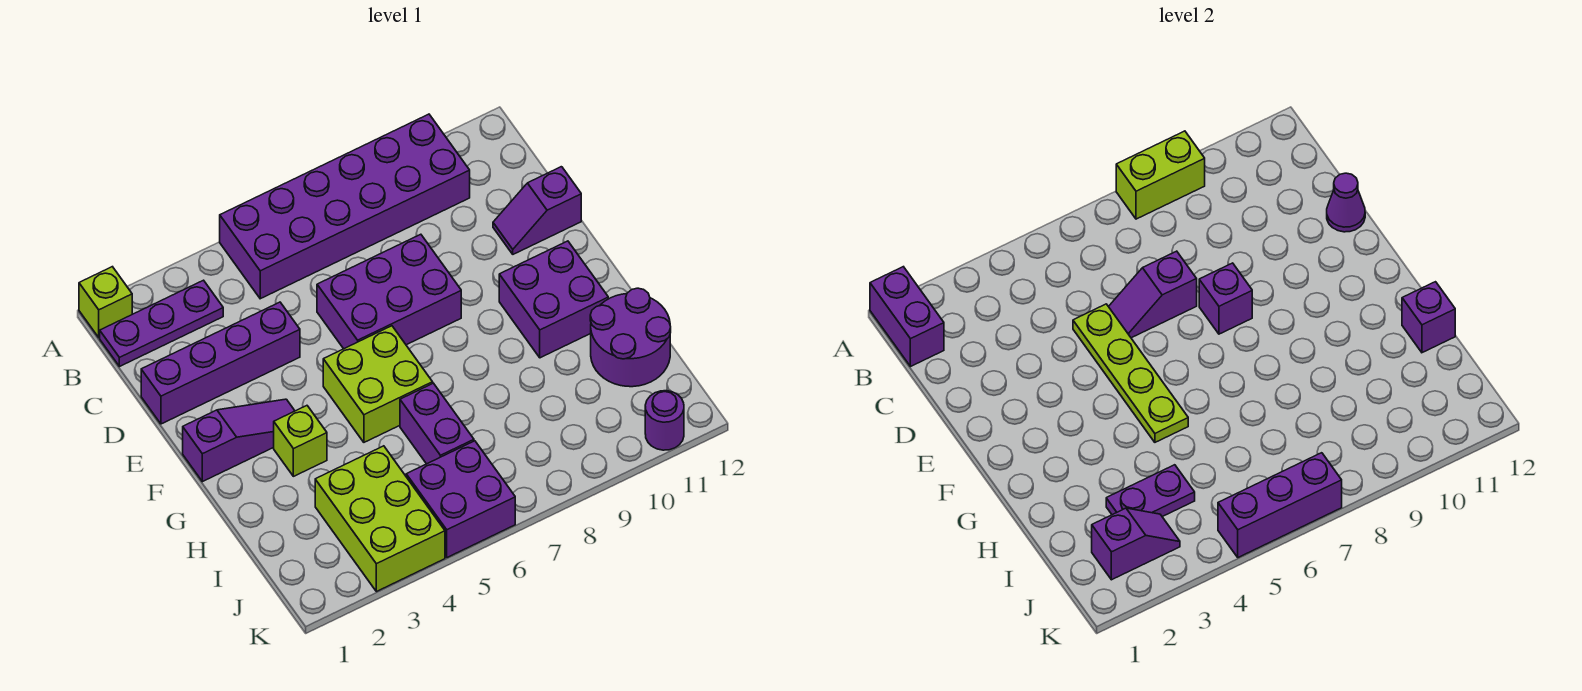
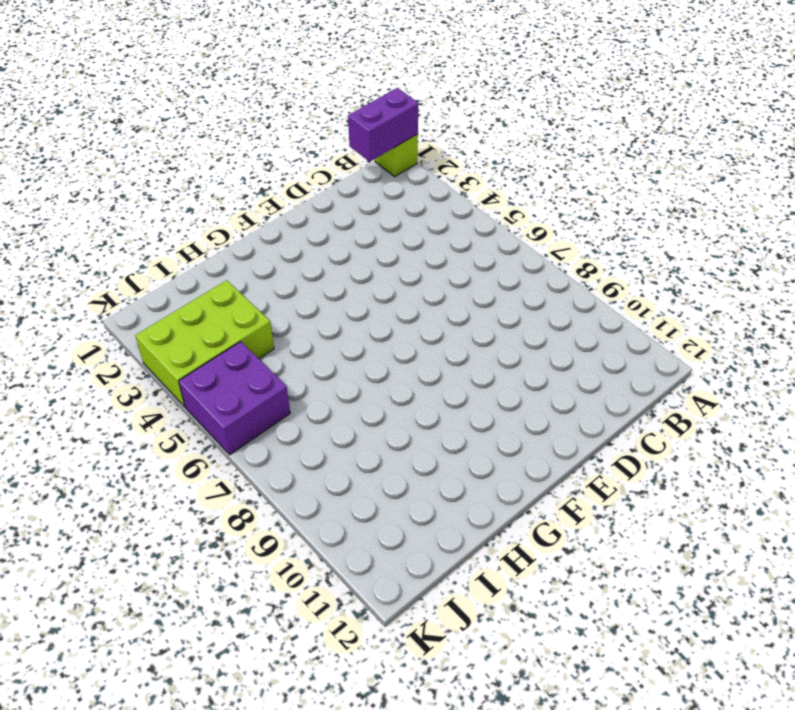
none -> purple brick A5:B10 level 1
none -> purple plate B1:B3 level 1
none -> purple brick D1:D4 level 1

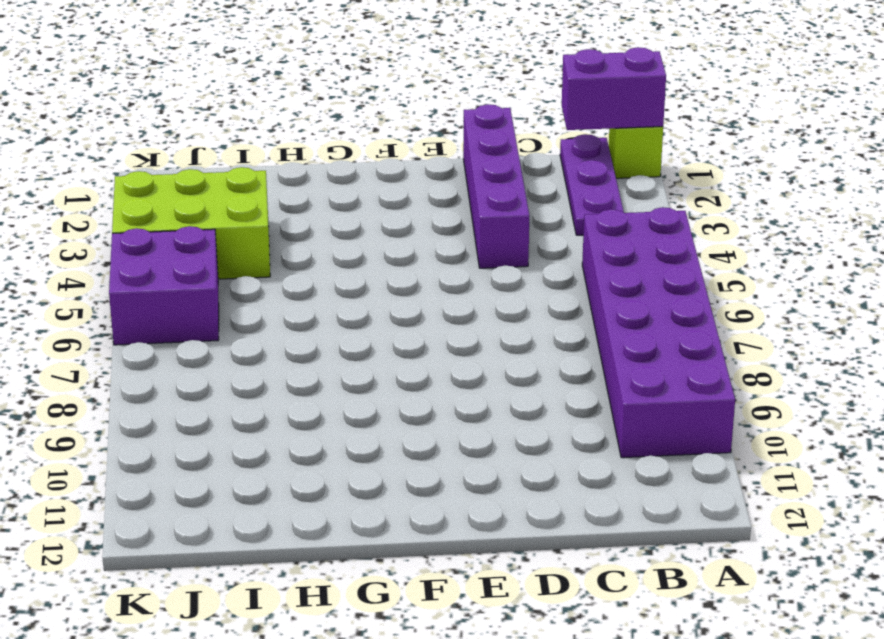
none -> purple brick D6:E8 level 1
none -> purple slope D11:D12 level 1 top 12
none -> purple slope F1:F3 level 1 top 1

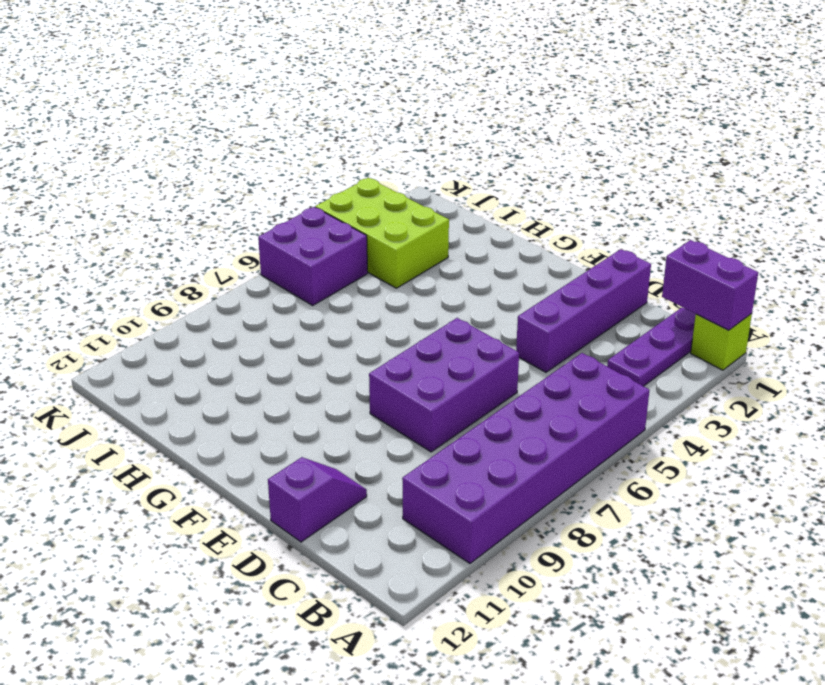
none -> purple slope F1:F3 level 1 top 1
none -> lime brick F5:G6 level 1
none -> purple brick F10:G11 level 1

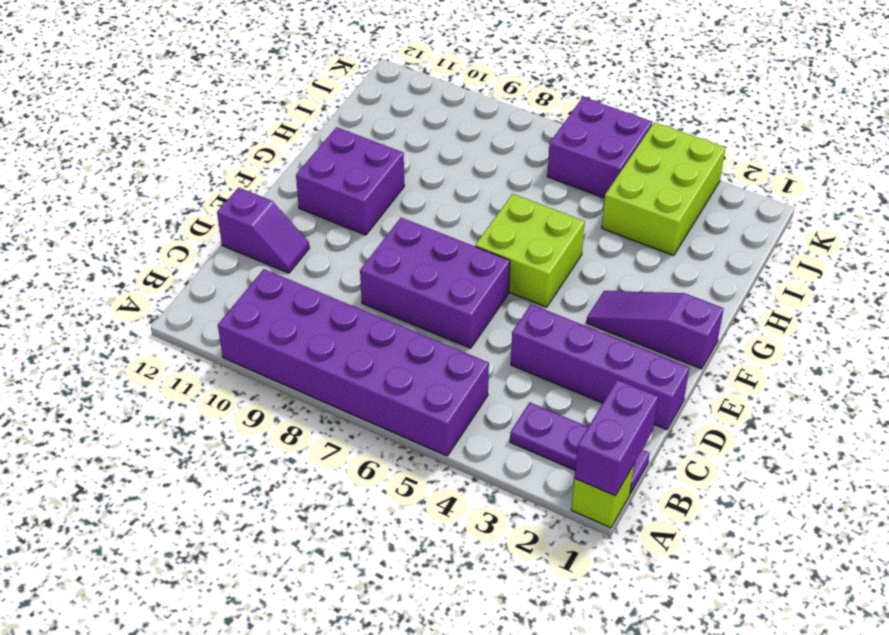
none -> lime brick G3 level 1
none -> purple brick H6:I6 level 1
none -> purple round brick H11:I12 level 1

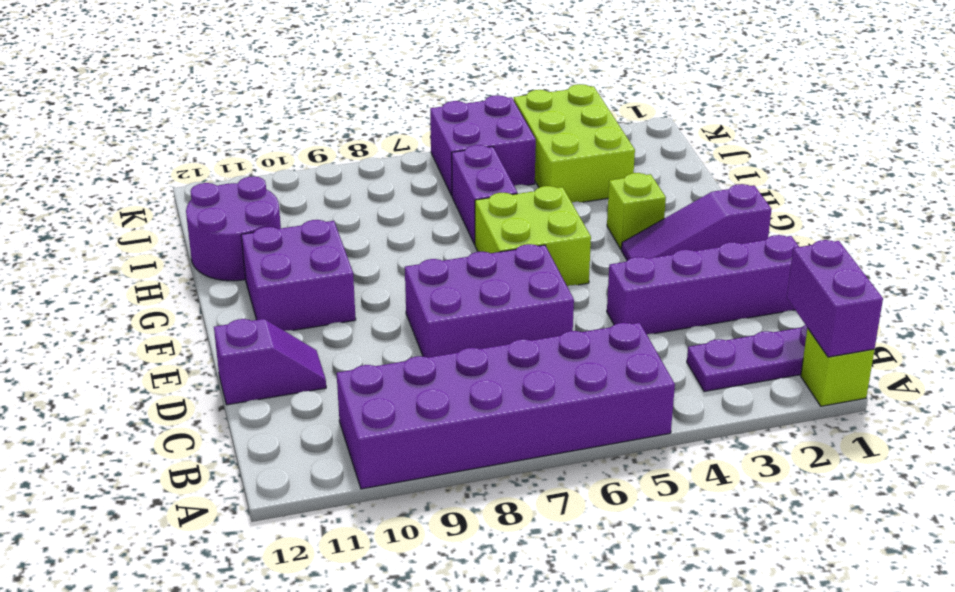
none -> purple round brick K11 level 1
none -> lime brick A8:A9 level 2
none -> lime plate D5:G5 level 2

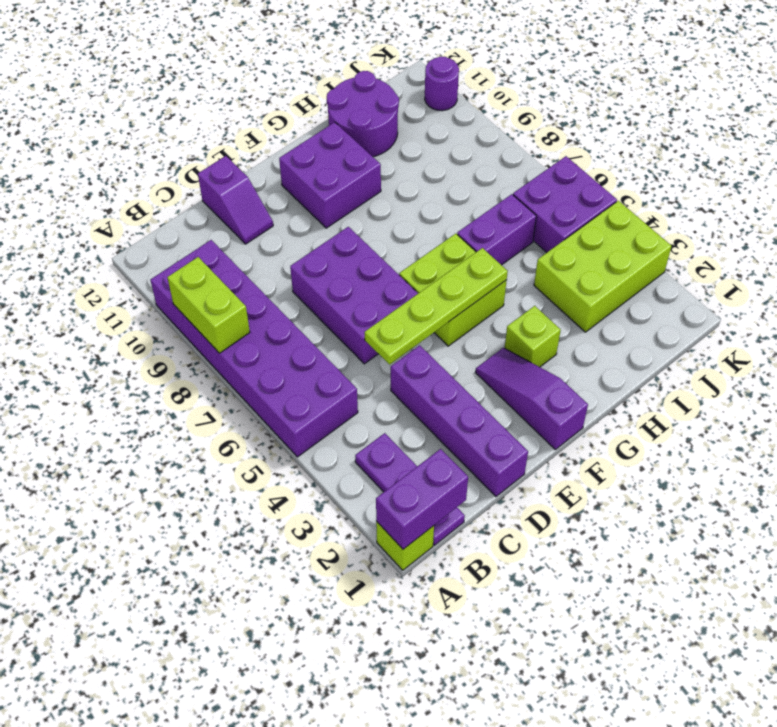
none -> purple slope D6:D7 level 2 top 7
none -> purple cone D12 level 2
none -> purple brick E8 level 2

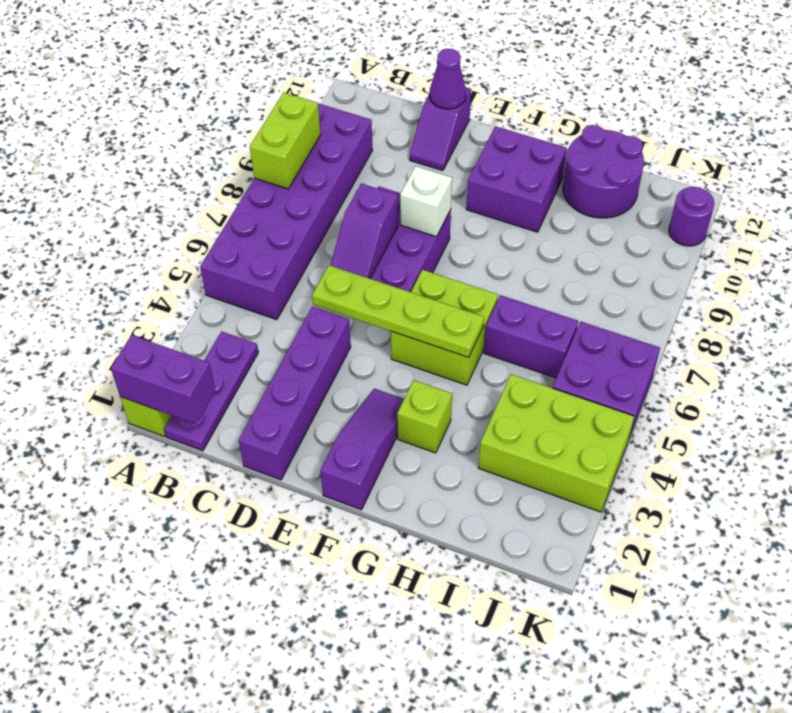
white brick E8 level 2 -> purple brick E8 level 2
none -> purple brick H12 level 2
none -> purple plate I3:I4 level 2
none -> purple slope J2:J3 level 2 top 2

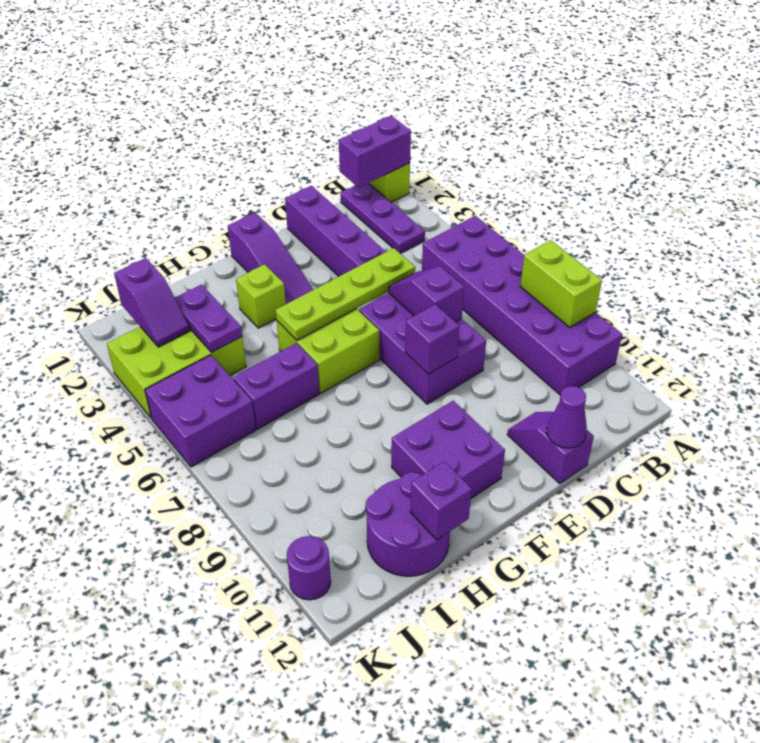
none -> purple brick K5:K7 level 2

